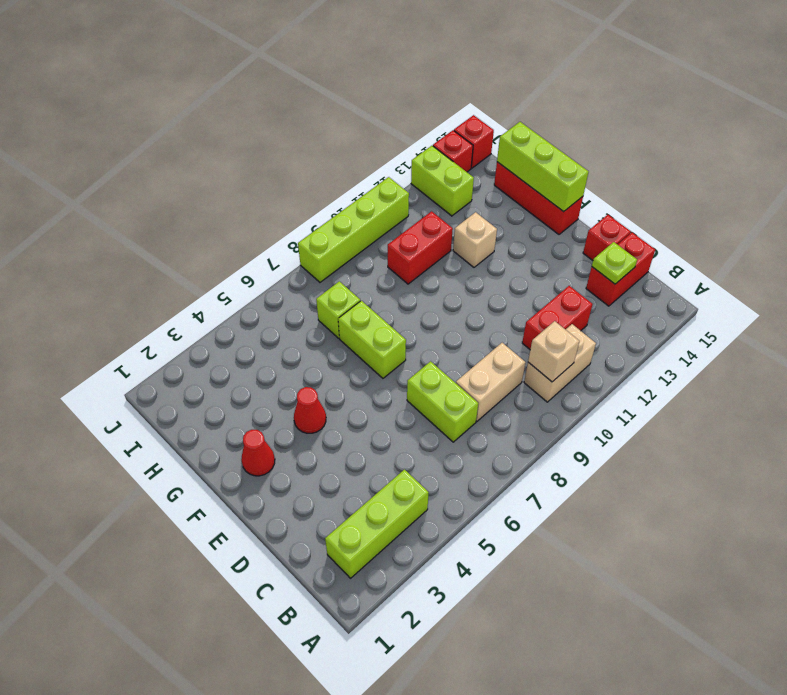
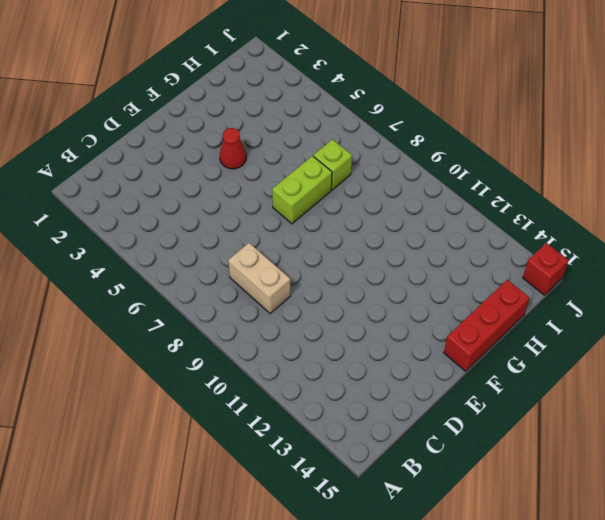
none -> lime brick B2:B4 level 1
none -> tan brick B10:B11 level 1
none -> lime brick C7:D7 level 1

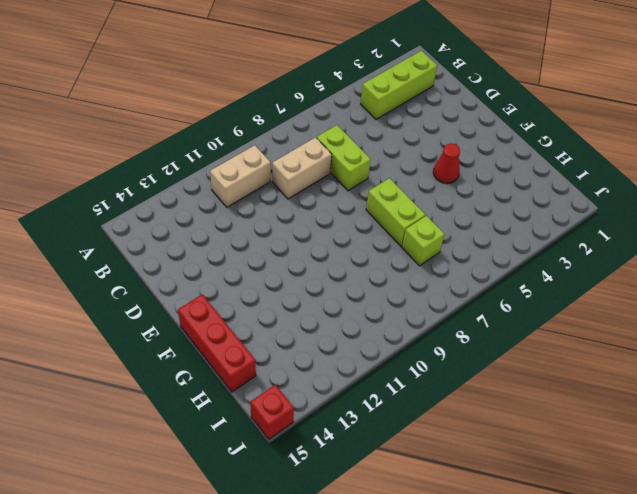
none -> red brick C11:C12 level 1
none -> red brick C14:C15 level 1
none -> red brick D15 level 1

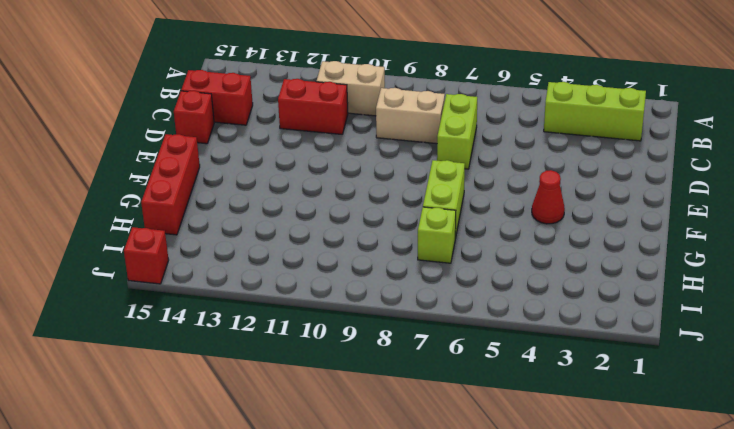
none -> red cone F2 level 1
none -> tan brick G12 level 1
none -> red brick H10:H11 level 1

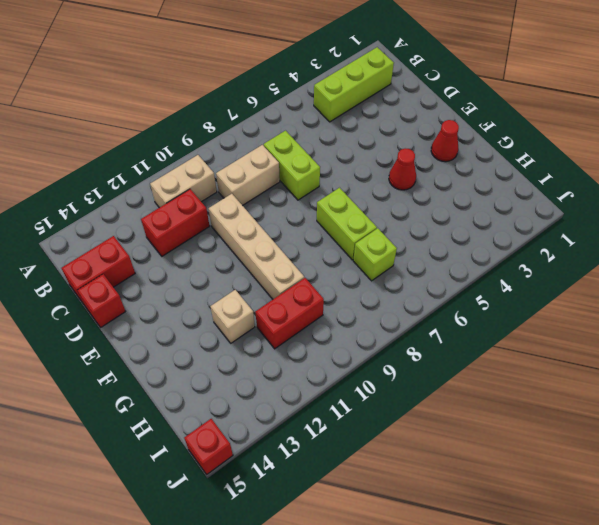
tan brick D10:G10 level 1 -> none
none -> red brick F15:H15 level 1
none -> lime brick I13:J13 level 1
none -> lime brick J8:J11 level 1

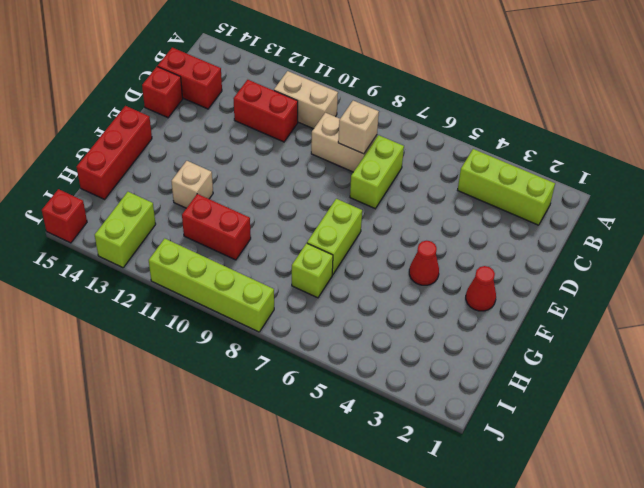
tan brick C8 level 2 -> tan brick B10 level 2
none -> red brick J14 level 1
none -> lime plate C14 level 2
none -> lime brick F15:H15 level 2

